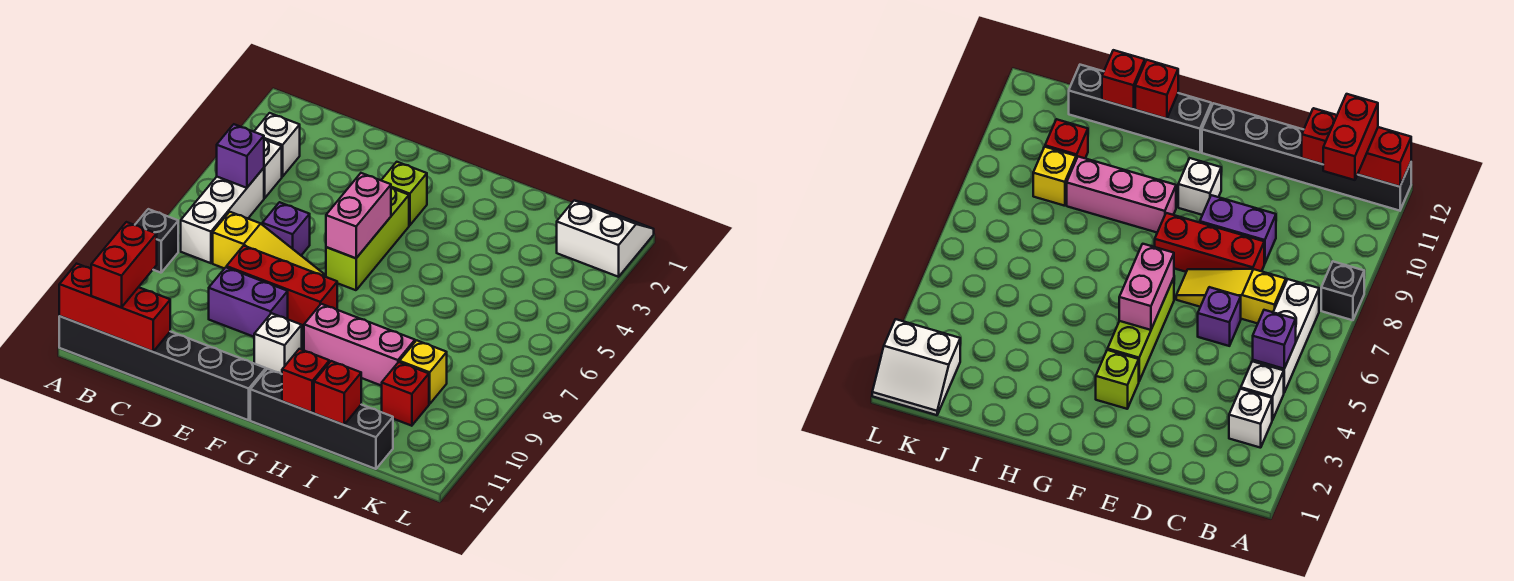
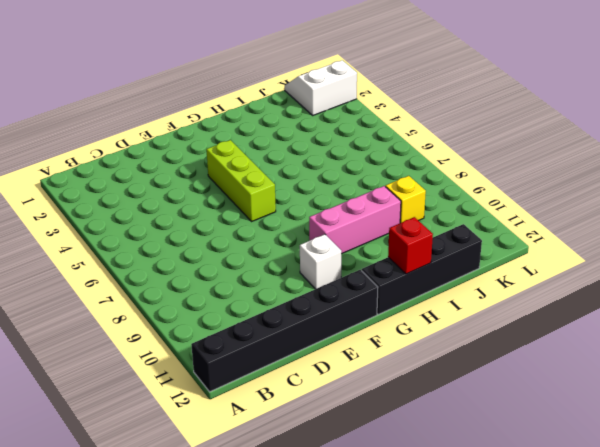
none -> black brick A8 level 1
none -> white brick B3 level 1
none -> white brick B4 level 1

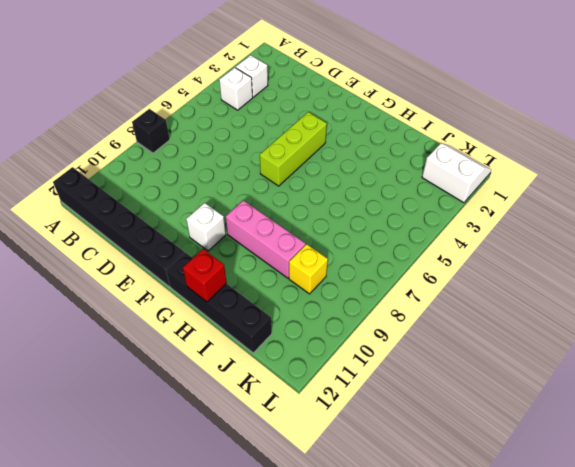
none -> white brick B5:B7 level 1
none -> yellow slope C7:E7 level 1 top C
none -> purple brick D6 level 1

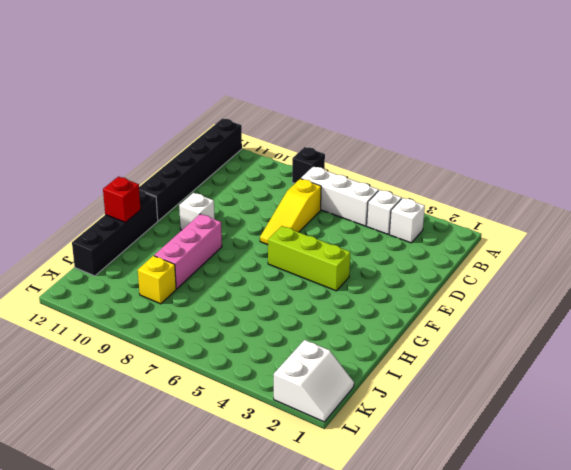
none -> purple brick D6 level 1
none -> red brick D8:F8 level 1
none -> purple brick D9:E9 level 1

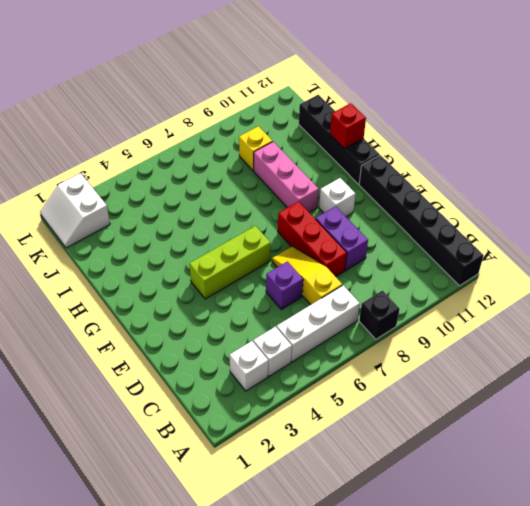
none -> lime brick F3 level 1
none -> red brick J10 level 1
none -> red brick A12:C12 level 2

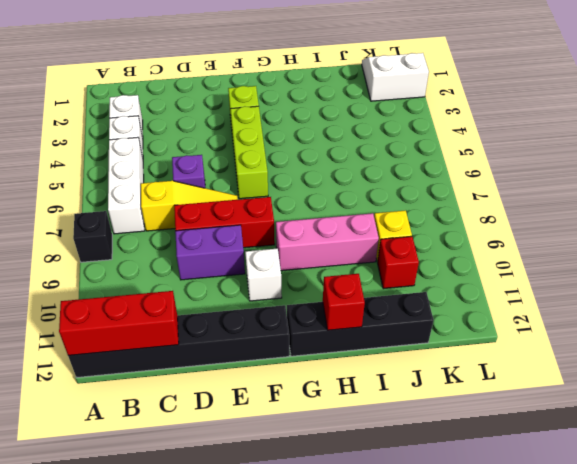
none -> purple brick B5 level 2
none -> pink brick F5:F6 level 2
none -> red brick I12 level 2

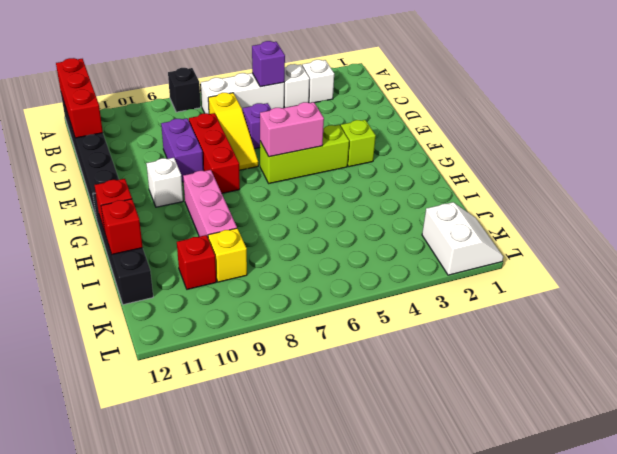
none -> red brick B11:B12 level 3

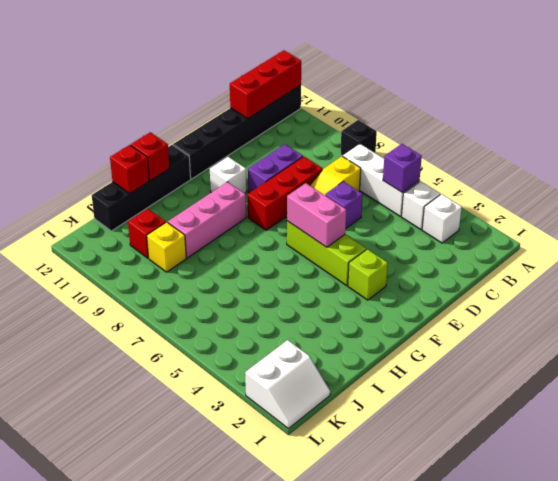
none -> red brick B11:B12 level 3

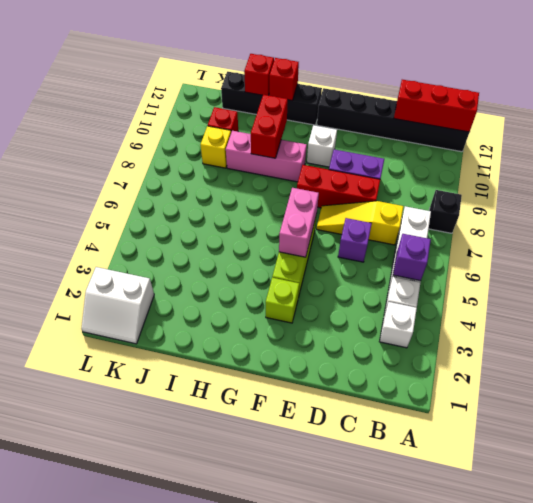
red brick H9:H10 level 2 -> red brick B11:B12 level 3

